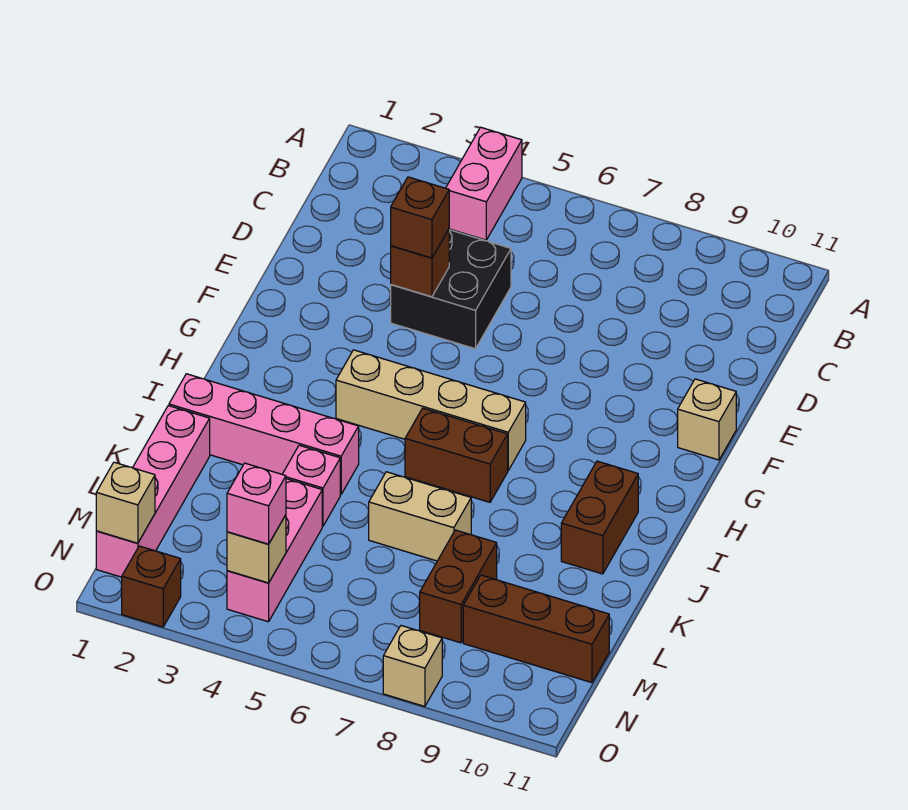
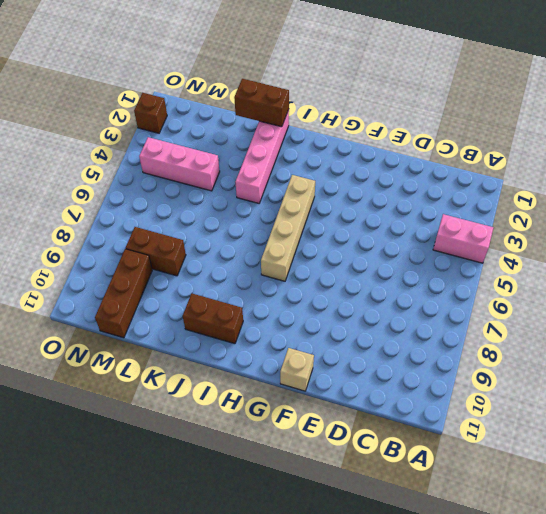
brown brick J1:K1 level 2 -> brown brick I6:I7 level 1
none -> black brick D4:E5 level 1
none -> pink brick K1:N1 level 1
none -> pink brick K4 level 1

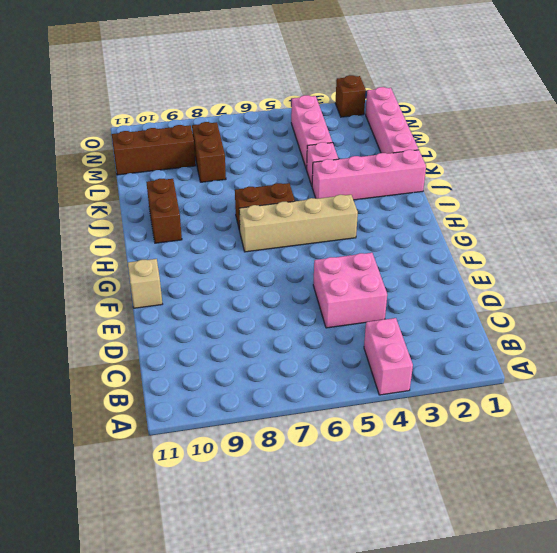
pink brick D4:E5 level 1 -> black brick D4:E5 level 1
none -> tan brick K6:K7 level 1
none -> tan brick O8 level 1
none -> brown brick E4 level 2

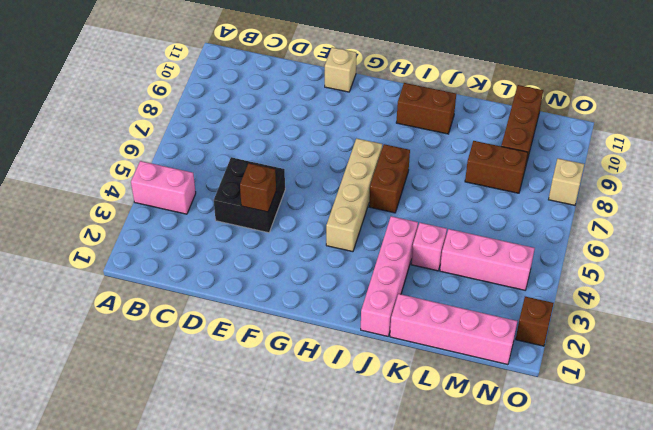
none -> tan brick K6:K7 level 1
none -> tan brick N1 level 2
none -> tan brick N4 level 2

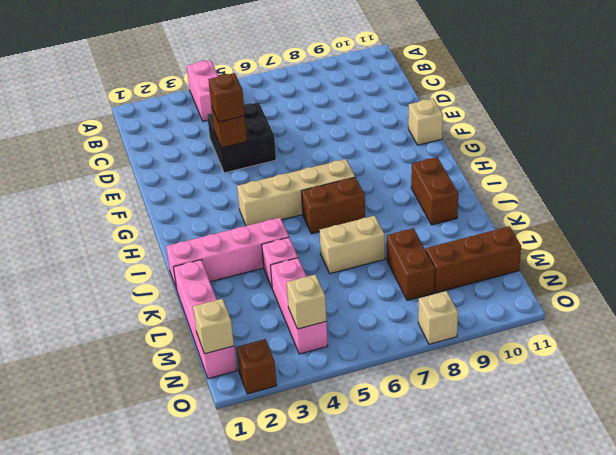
none -> pink brick N4 level 3

